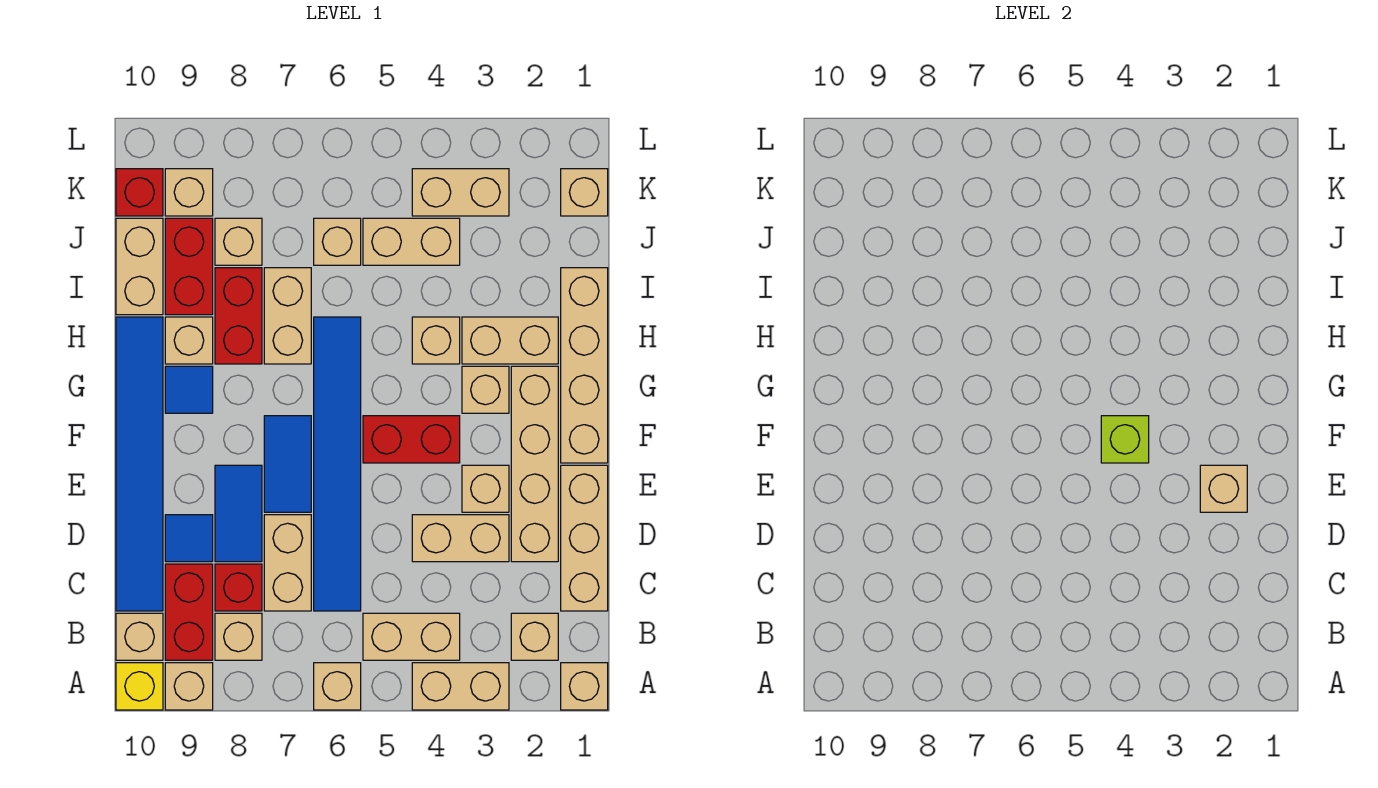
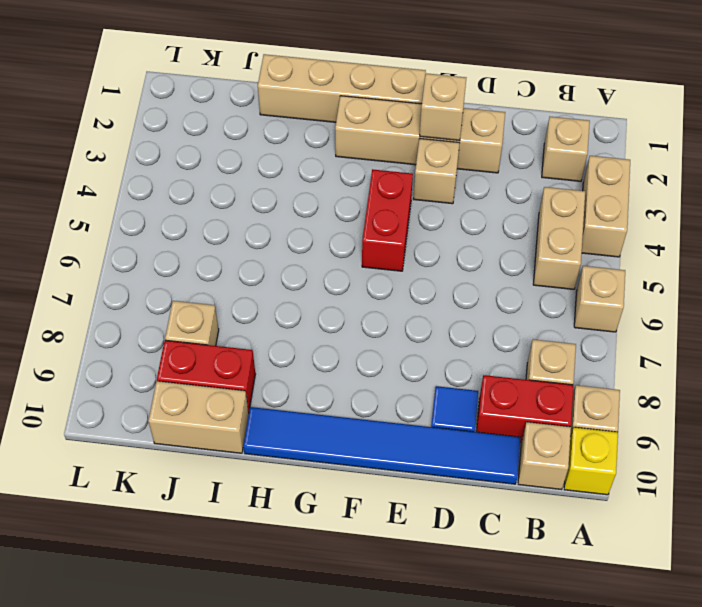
none -> tan brick A1 level 1
none -> tan brick C1:E1 level 1
none -> blue tile C6:H6 level 1
none -> tan brick C7:D7 level 1

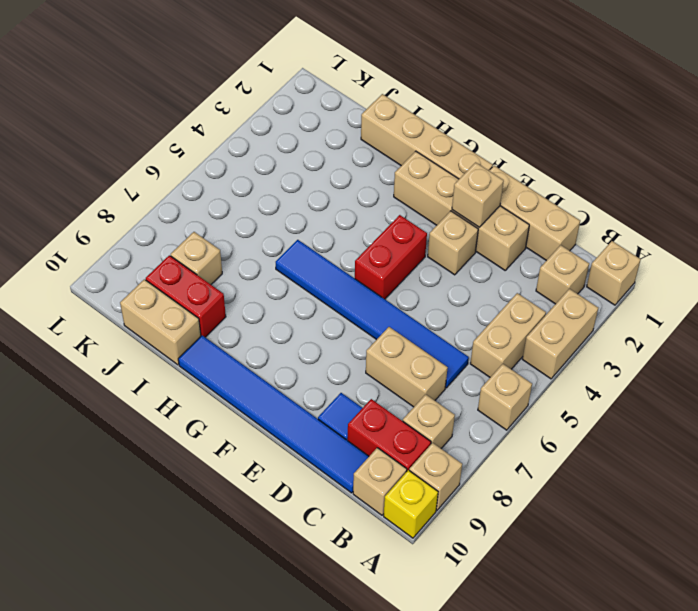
none -> red brick C8 level 1
none -> tan brick D3:D4 level 1
none -> blue tile D8:E8 level 1
none -> blue tile E7:F7 level 1

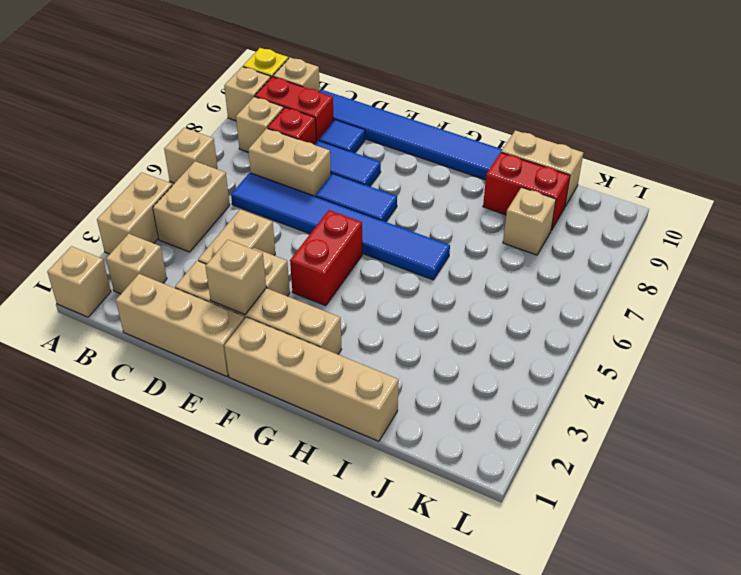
none -> tan brick G3 level 1
none -> blue tile G9 level 1
none -> tan brick H2:H3 level 1
none -> tan brick H4 level 1

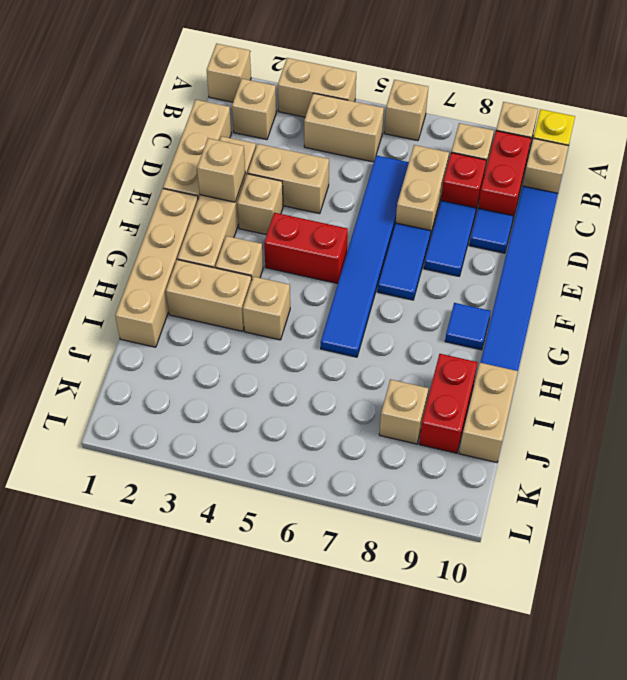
none -> tan brick H7:I7 level 1
none -> red brick H8:I8 level 1
none -> tan brick H9 level 1
none -> tan brick J4:J5 level 1

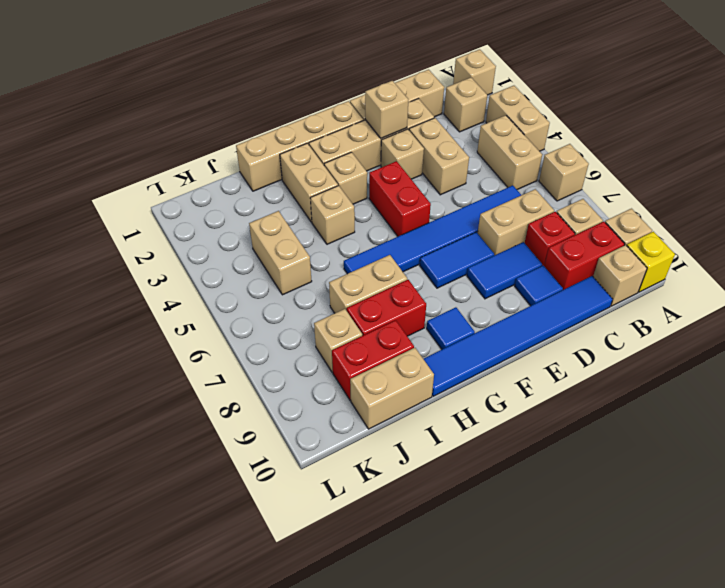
none -> tan brick H9 level 1
none -> tan brick J6 level 1
none -> tan brick K1 level 1
none -> tan brick K3:K4 level 1

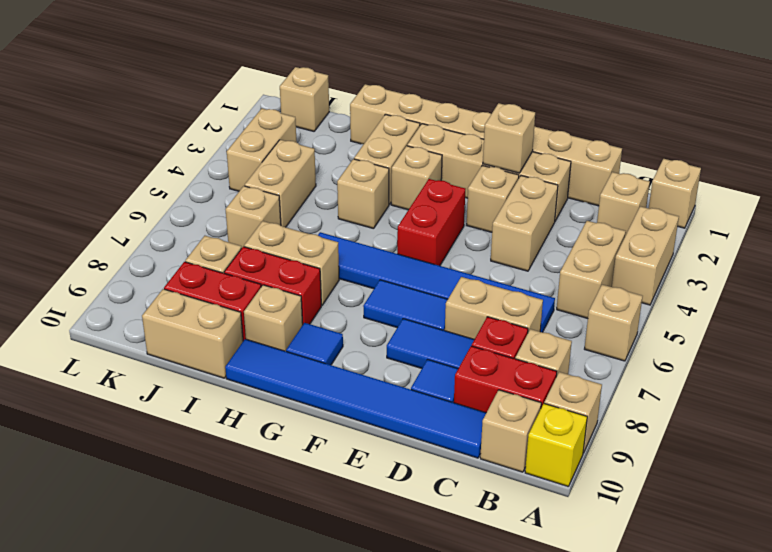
none -> tan brick K9 level 1
none -> red brick K10 level 1
none -> lime brick F4 level 2

